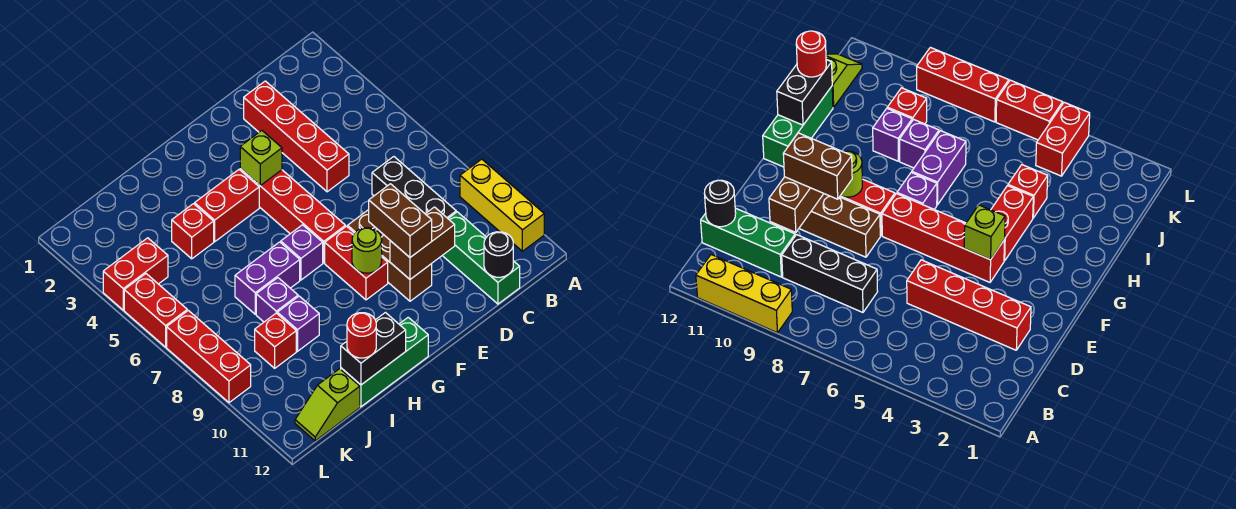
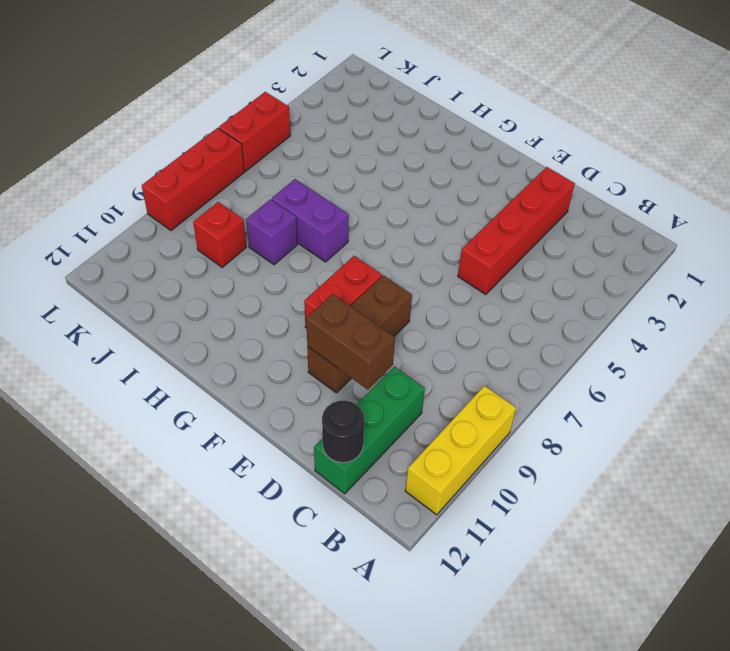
none -> black brick C7:C9 level 1
none -> red brick F4:F7 level 1
none -> red brick G4:H4 level 1

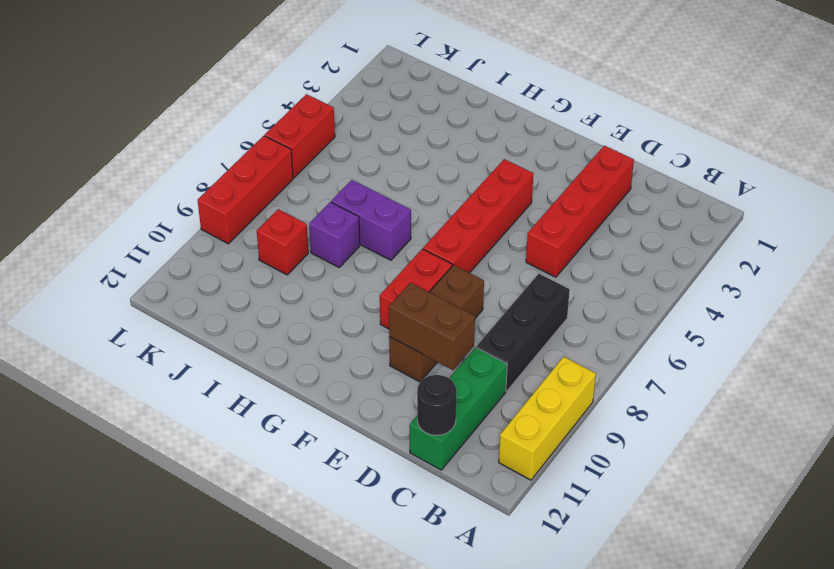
none -> red brick G4:H4 level 1
none -> purple brick G7 level 1
none -> green brick G12:I12 level 1

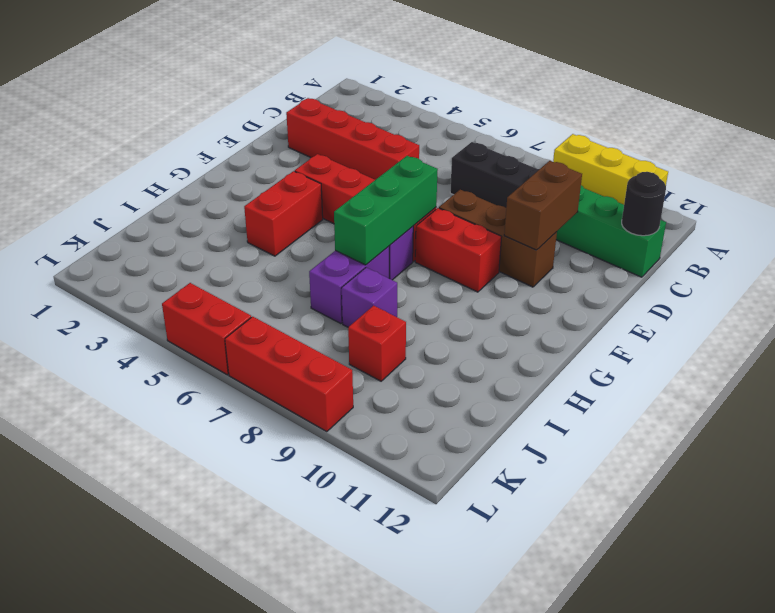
green brick F7:H7 level 2 -> green brick G12:I12 level 1
none -> red brick I4 level 1
none -> purple brick I9 level 1
none -> lime slope J12:K12 level 1 top J

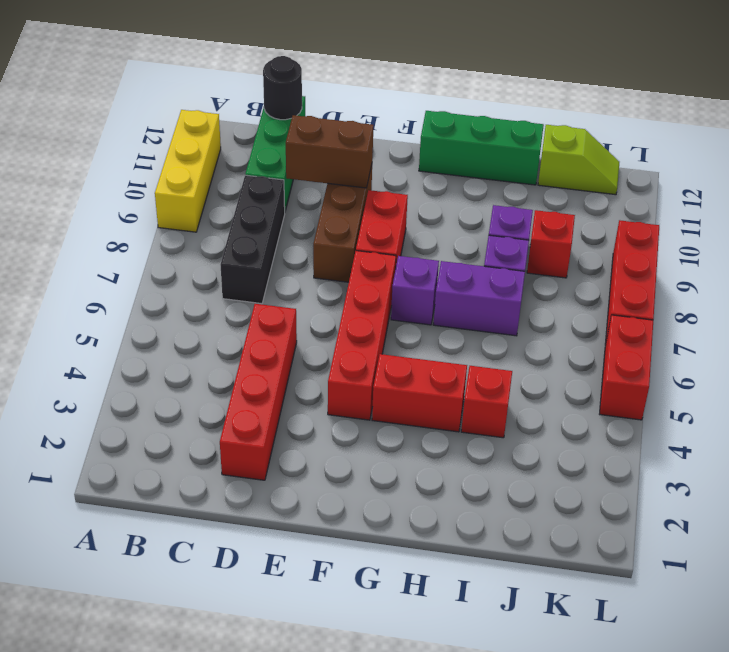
none -> red brick K4:L4 level 1
none -> lime brick F4 level 2
none -> lime round brick F9 level 2

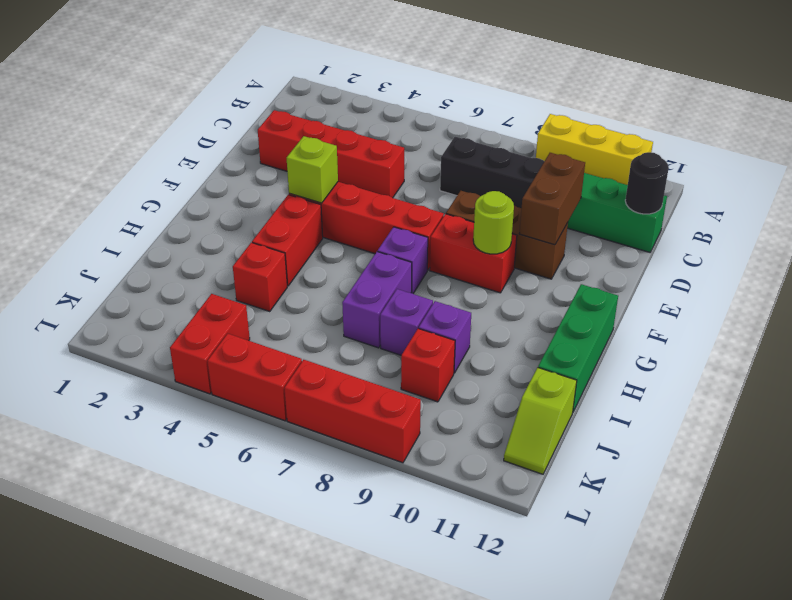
none -> black brick H12:I12 level 2
none -> brown brick E9:E10 level 3
none -> red round brick I12 level 3

